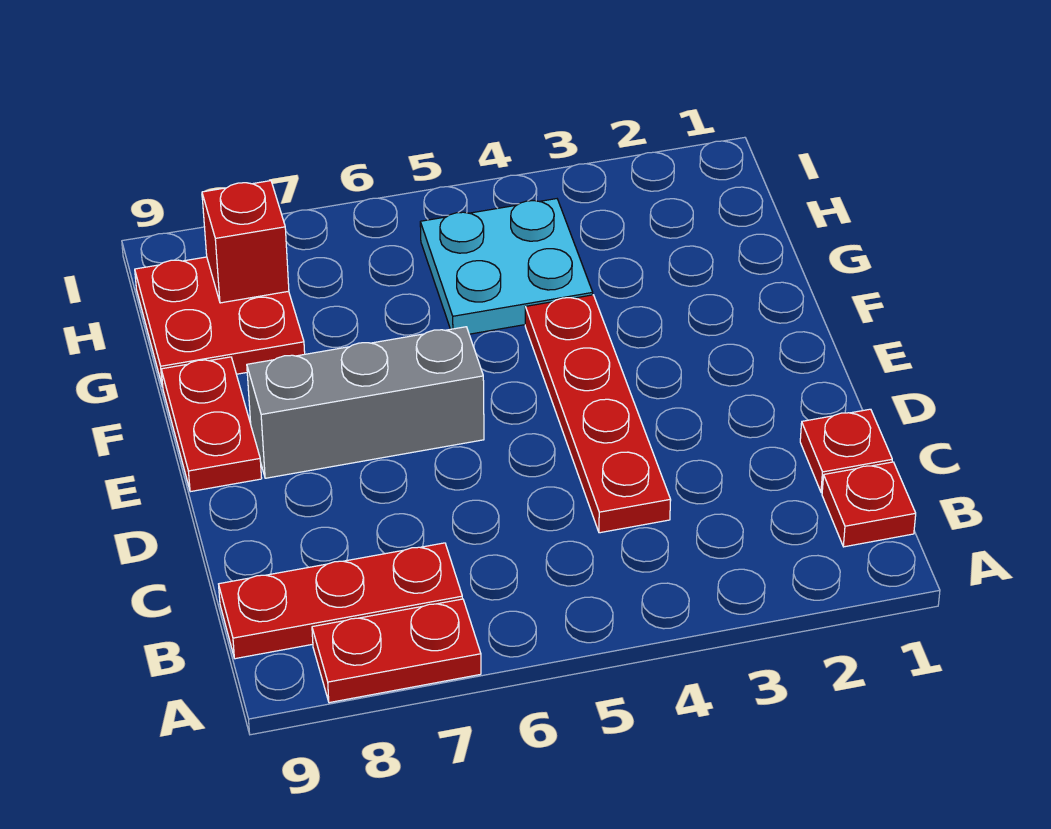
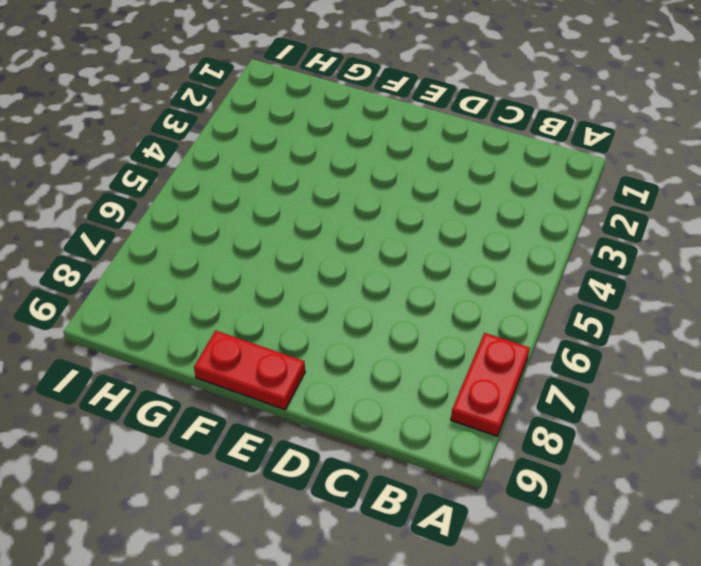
none -> red plate B1 level 1
none -> red plate B7:B9 level 1

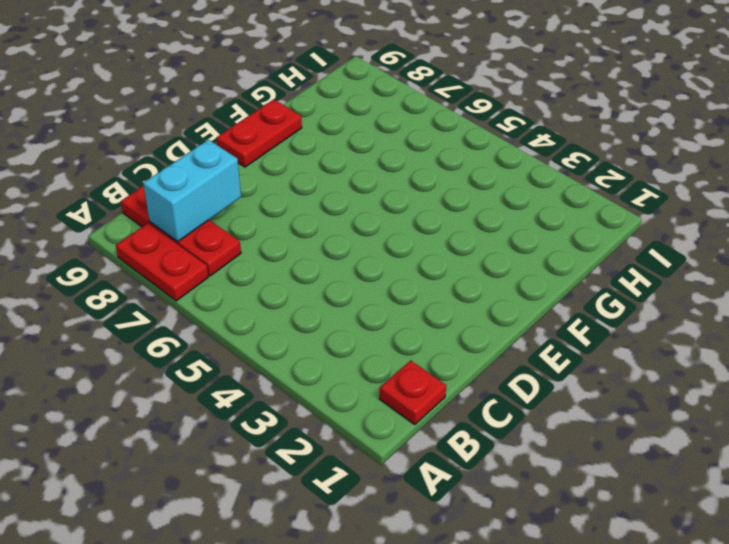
cyan brick B8:C8 level 2 -> none
none -> red plate C1 level 1
none -> red plate C4:F4 level 1

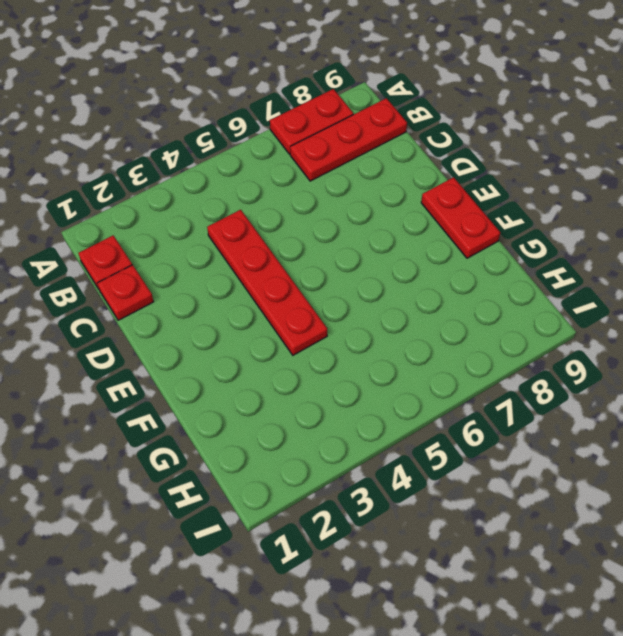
none -> grey brick E6:E8 level 1
none -> cyan plate G4:H5 level 1

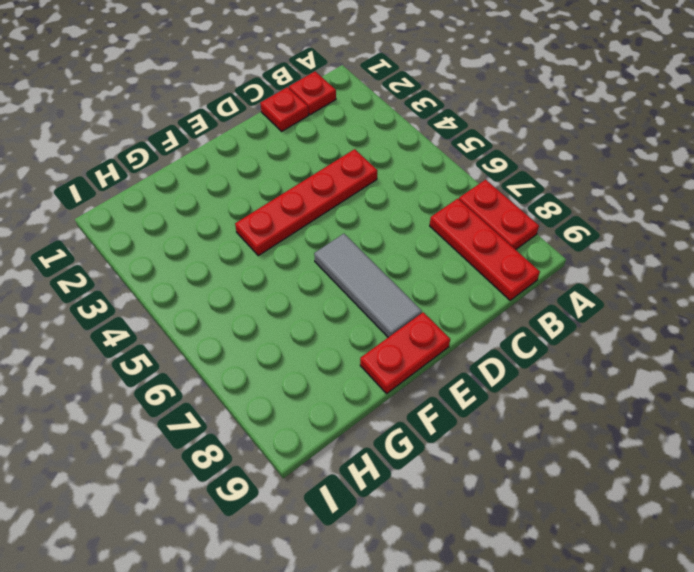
grey tile E6:E8 level 1 -> grey brick E6:E8 level 1
none -> cyan plate G4:H5 level 1
none -> red plate G8:H9 level 1

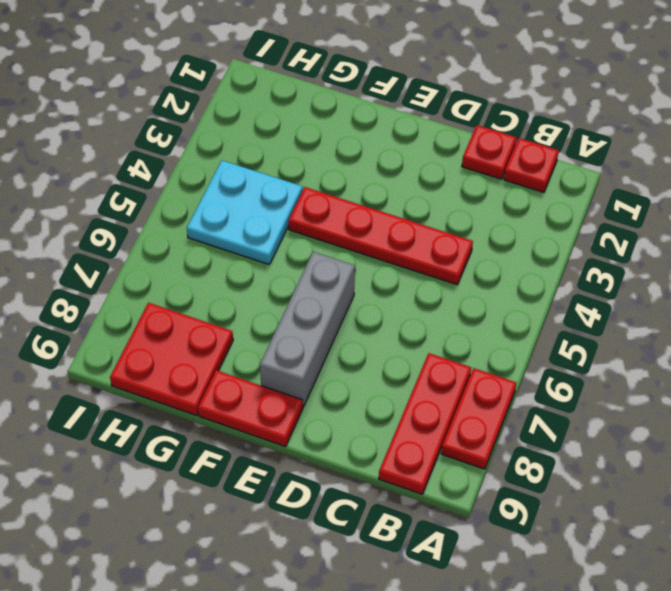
none -> red brick H8 level 2

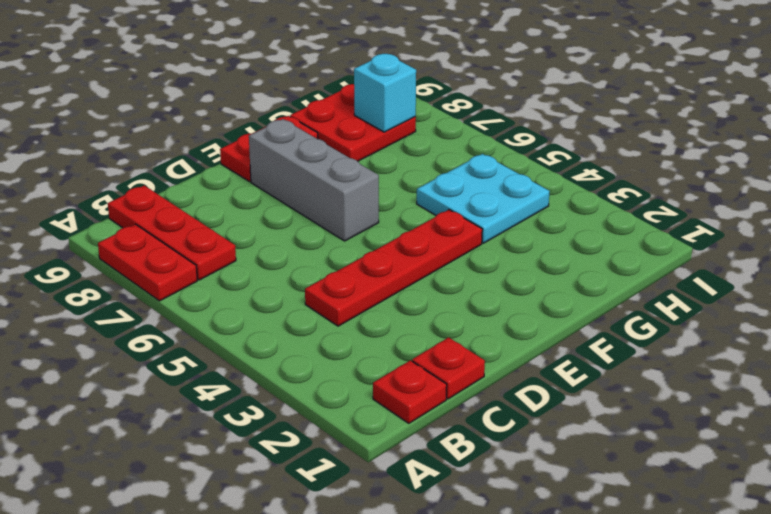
cyan brick H8 level 2 -> red brick H8 level 2

